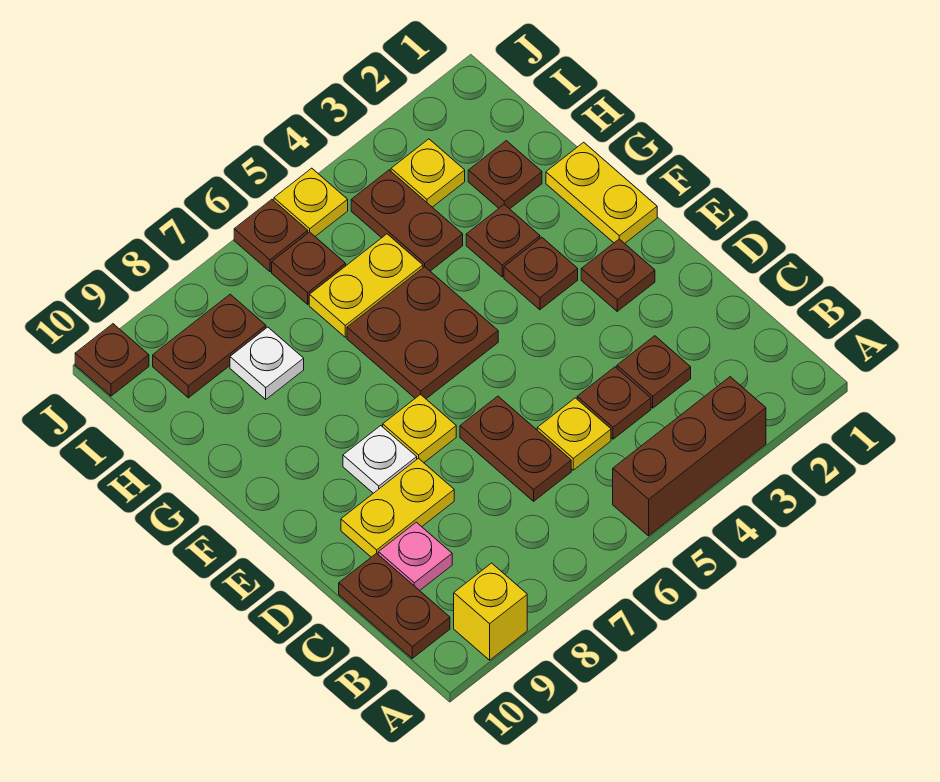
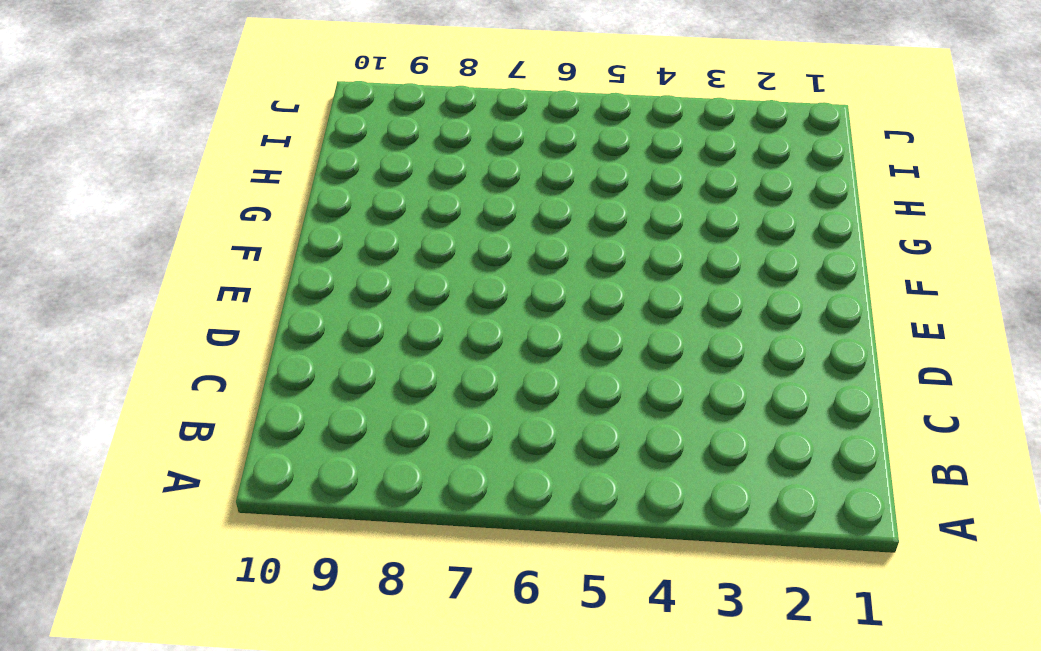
none -> brown brick A3:A5 level 1
none -> yellow brick A9 level 1
none -> brown plate B10:C10 level 1

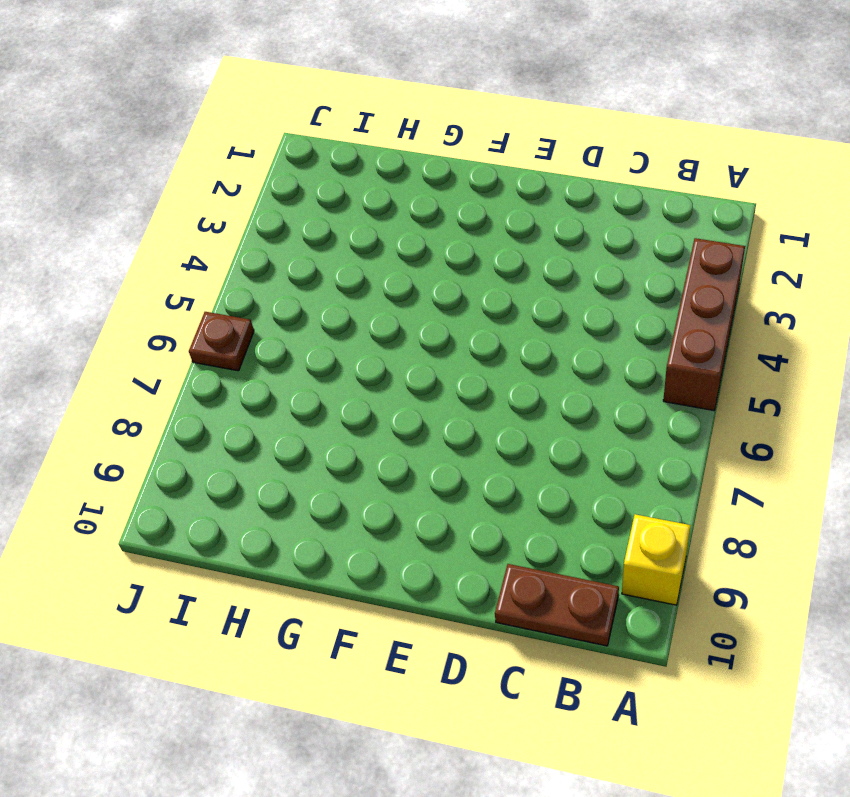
none -> brown plate C3 level 1
none -> brown plate C4 level 1
none -> yellow plate C5 level 1

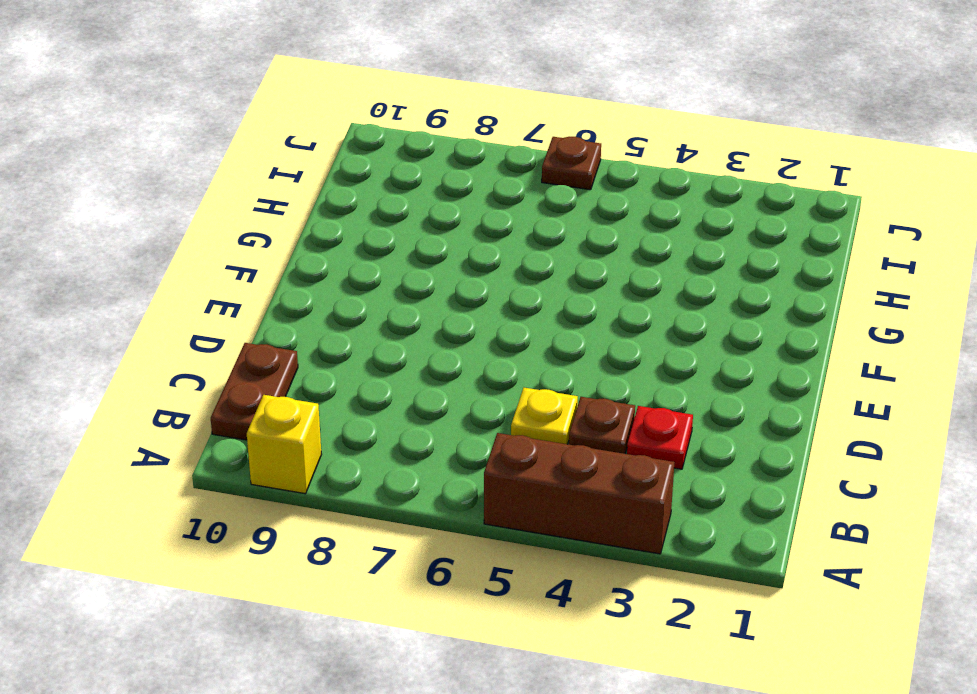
red plate C3 level 1 -> brown plate C3 level 1
none -> brown plate C6:D6 level 1
none -> pink plate C9 level 1
none -> yellow plate D8:D9 level 1

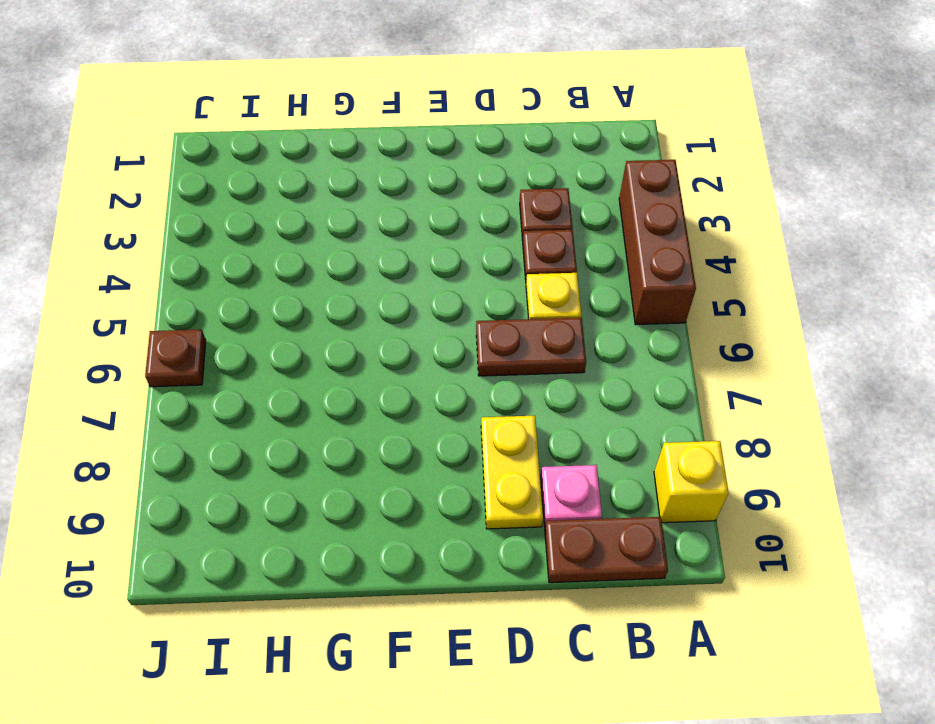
none -> brown plate E2 level 1
none -> yellow plate E7 level 1
none -> white plate E8 level 1

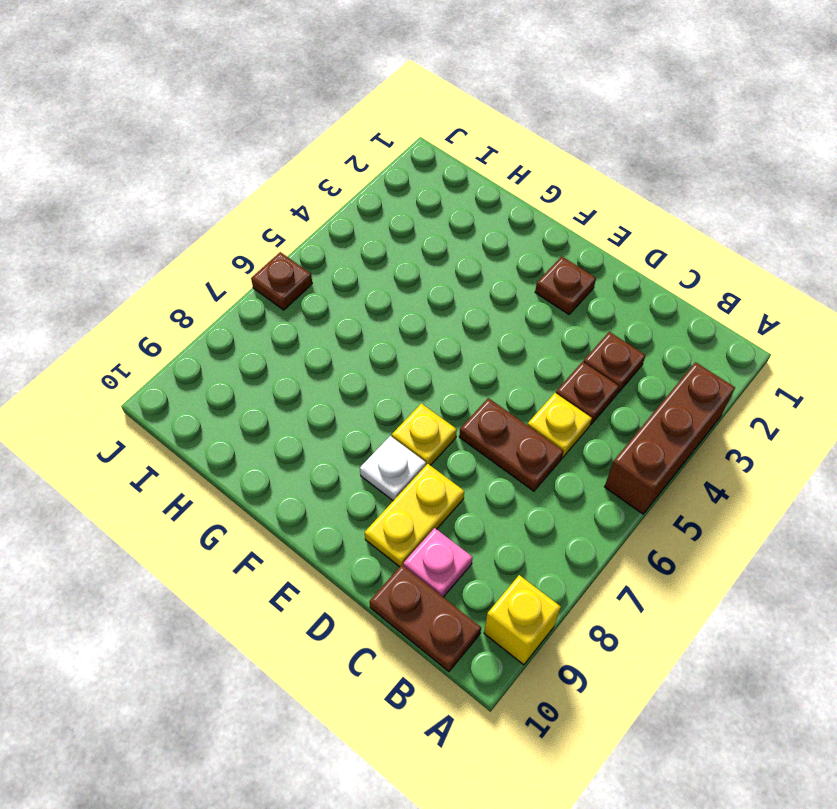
none -> yellow plate F1:G1 level 1
none -> brown plate F3 level 1
none -> brown plate F5:G6 level 1

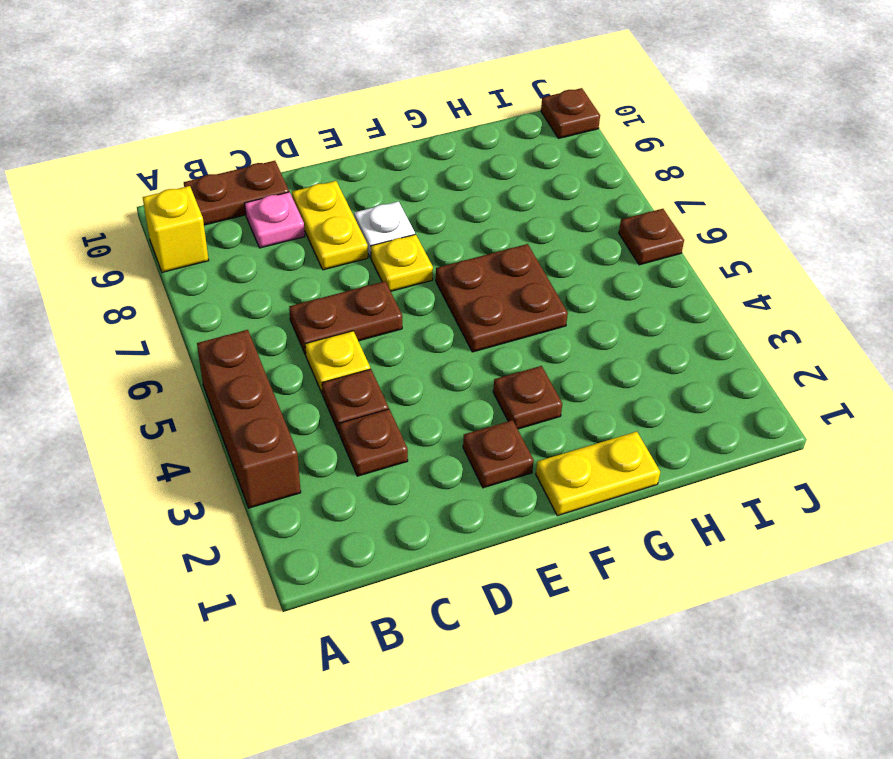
none -> brown plate G3 level 1
none -> brown plate H2 level 1
none -> brown plate H4:I4 level 1

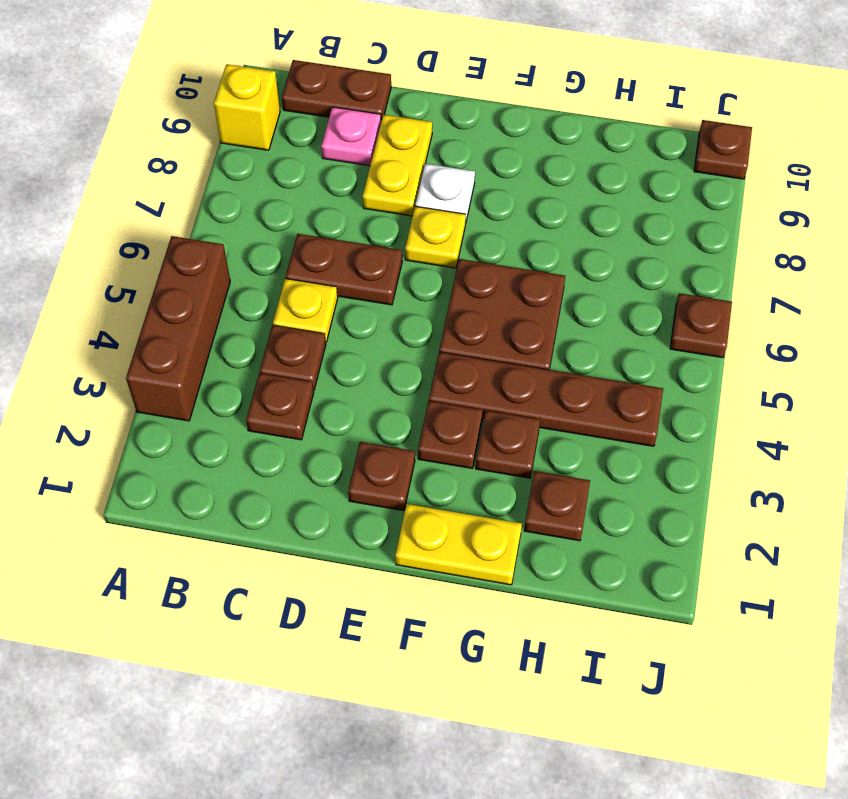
brown plate F4:I4 level 1 -> brown plate H4:I4 level 1
none -> yellow plate H5:H6 level 1
none -> white plate H8 level 1
none -> yellow plate I3 level 1

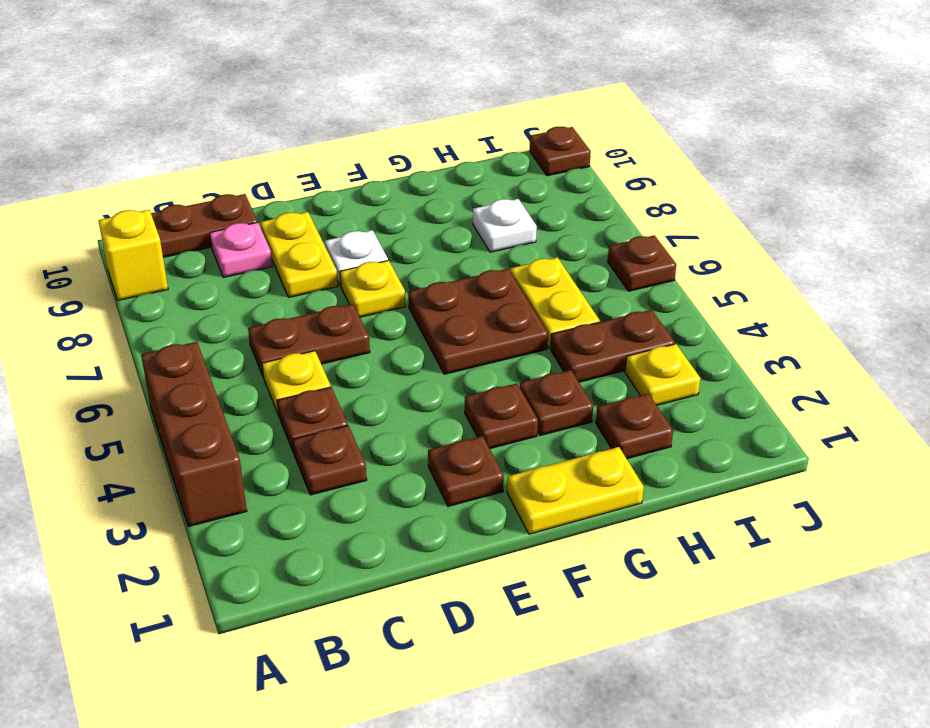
none -> brown plate I6 level 1
none -> brown plate I8:I9 level 1
none -> yellow plate J5 level 1

